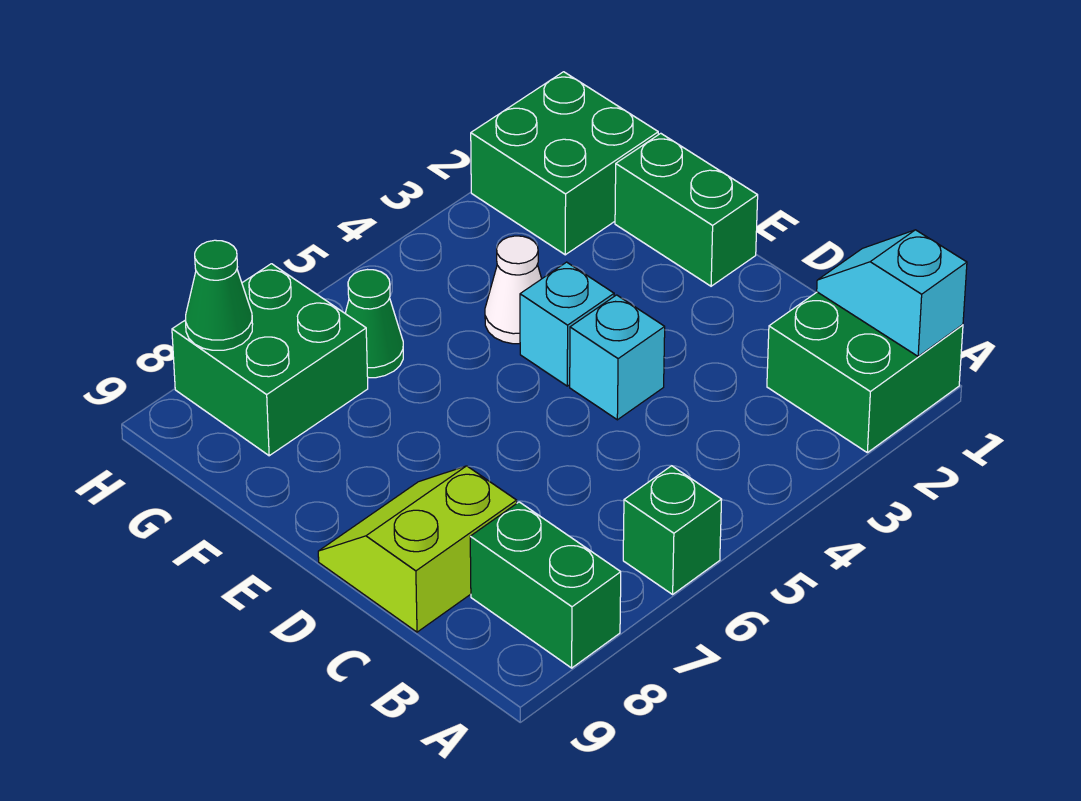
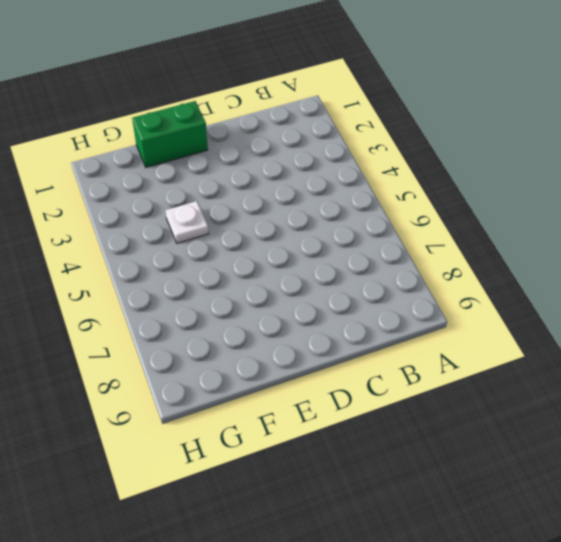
white plate F4 level 1 -> white cone F4 level 1
none -> green brick A1:B2 level 1
none -> green brick A6 level 1
none -> green brick A8:B8 level 1

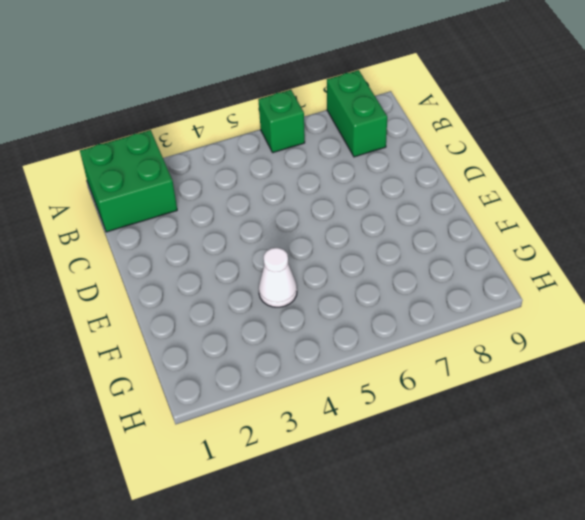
none -> lime slope C8:D9 level 1 top C
none -> cyan brick D4 level 1
none -> green brick E1:F1 level 1

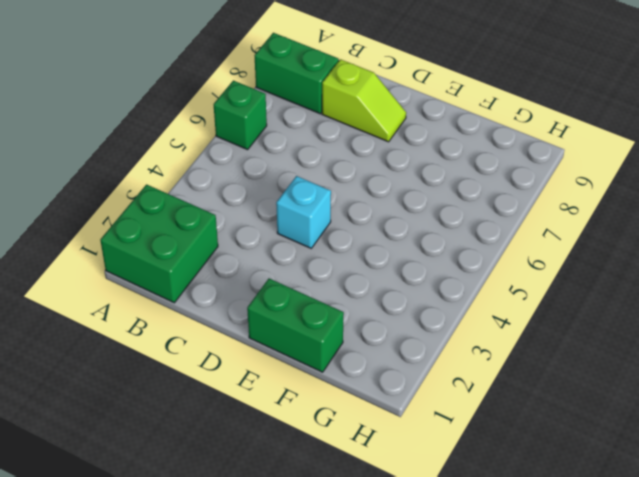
lime slope C8:D8 level 1 top C -> lime slope C8:D9 level 1 top C
none -> cyan brick E4 level 1
none -> white cone F4 level 1
none -> green brick G1:H2 level 1

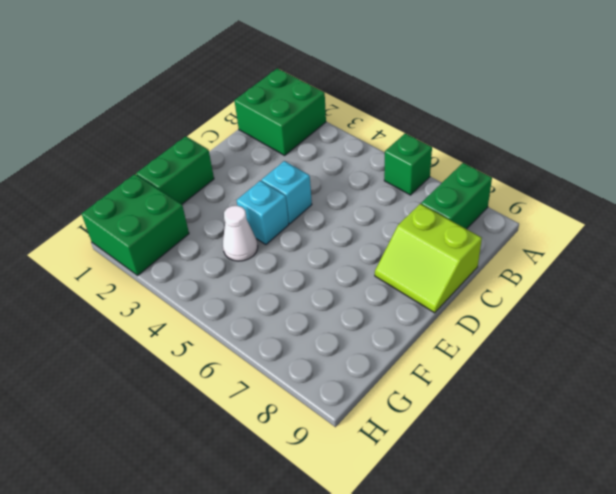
none -> green cone G6 level 1
none -> green brick G7:H8 level 1
none -> cyan slope A1:B1 level 2 top A

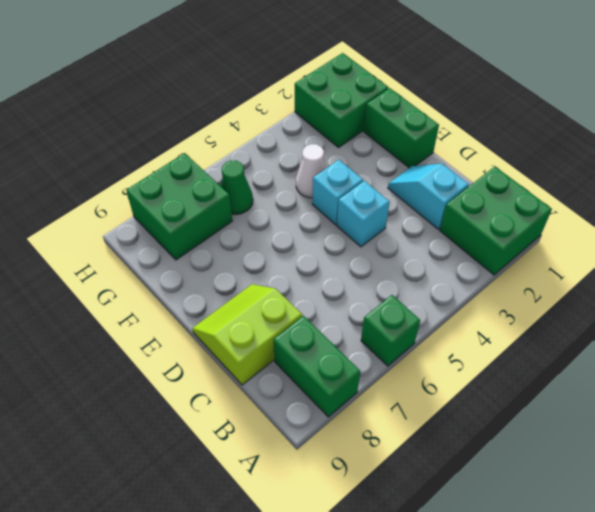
cyan slope C2:D2 level 1 top C -> cyan slope A1:B1 level 2 top A
none -> green cone H8 level 2

